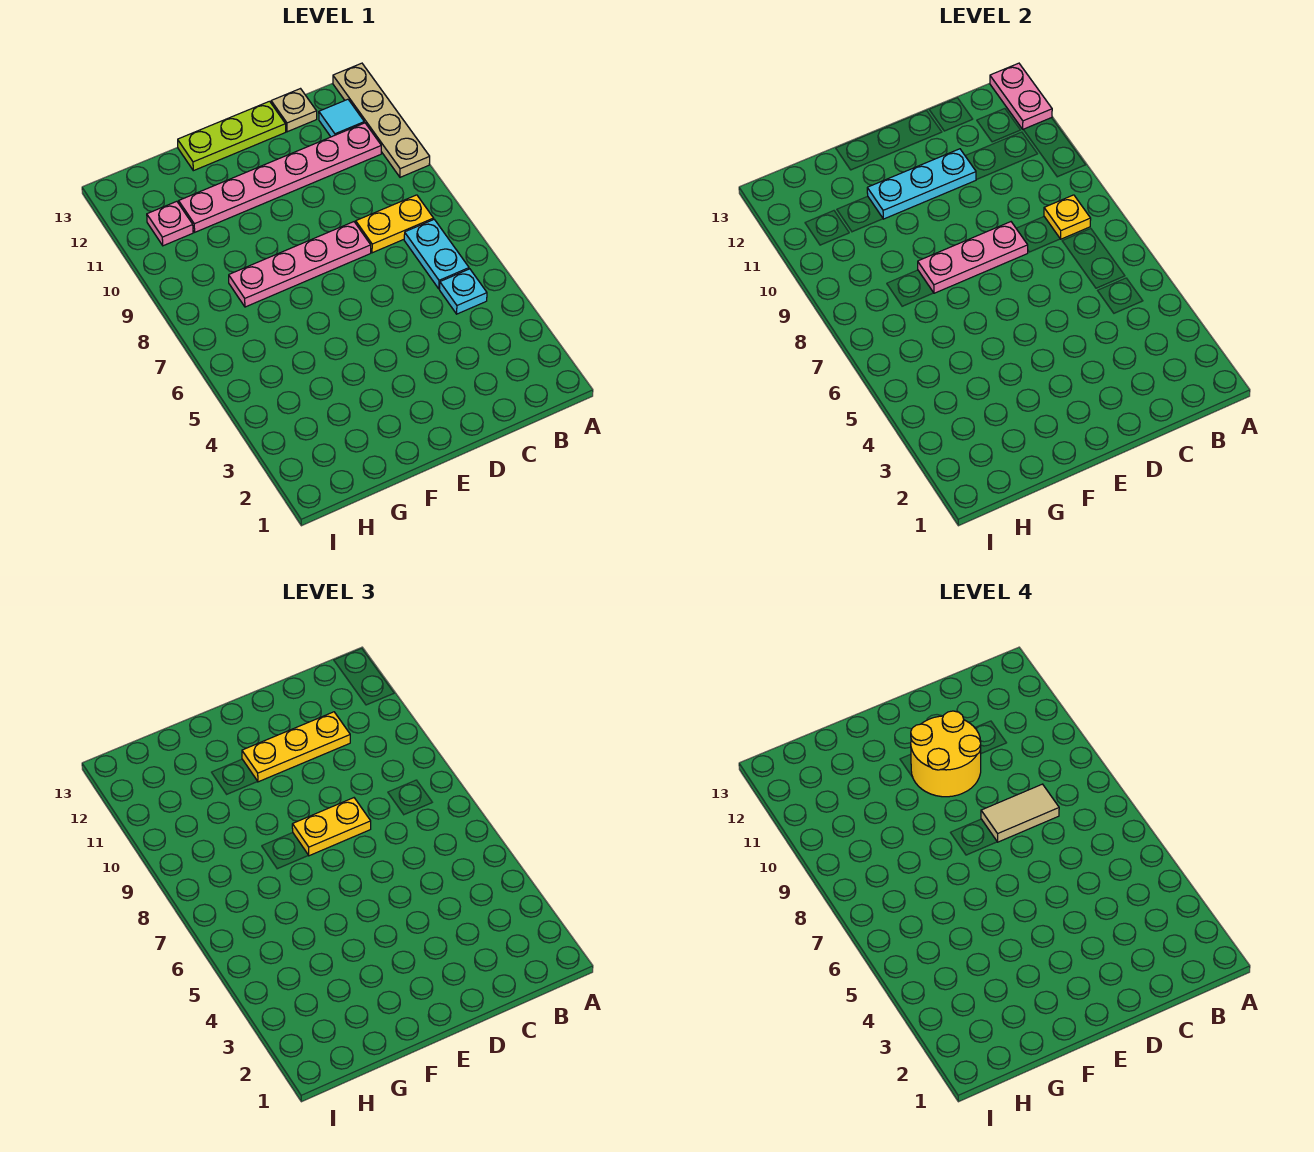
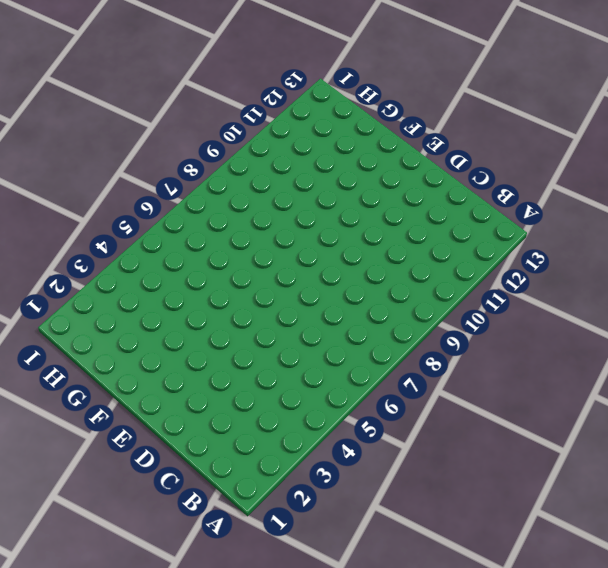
none -> tan plate A10:A13 level 1
none -> cyan plate B5 level 1
none -> cyan plate B6:B7 level 1

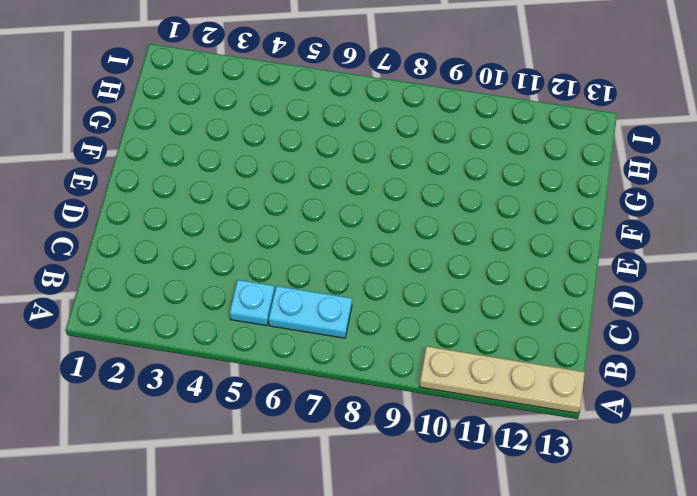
none -> yellow plate B8:C8 level 1
none -> pink plate B11:G11 level 1
none -> cyan tile B12 level 1

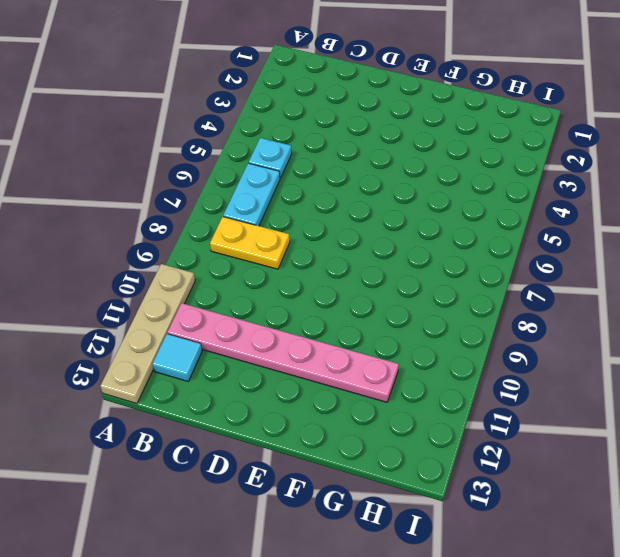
none -> tan plate C13 level 1
none -> pink plate D8:G8 level 1
none -> lime plate D13:F13 level 1

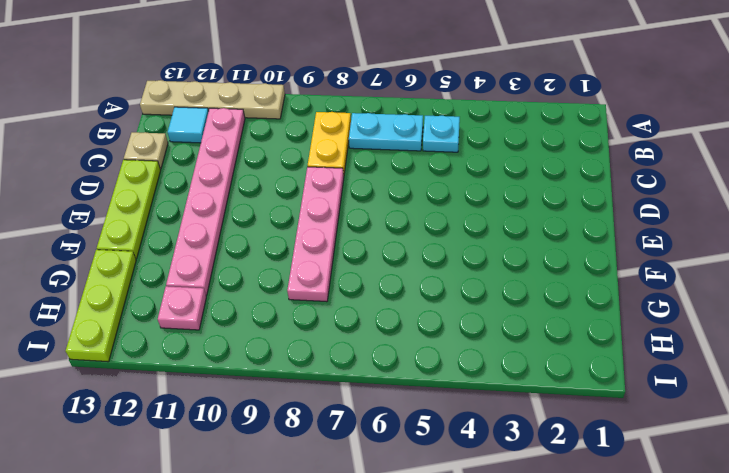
lime plate G13:I13 level 1 -> none
none -> pink plate A12:A13 level 2
none -> yellow plate B8 level 2
none -> pink plate D8:F8 level 2

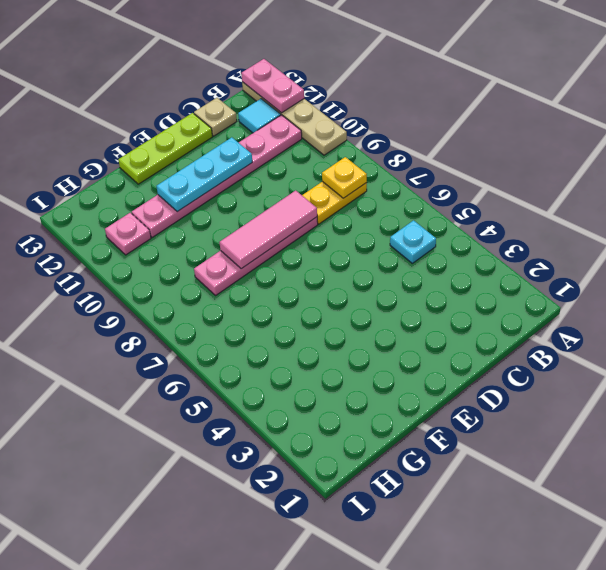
pink tile D8:F8 level 2 -> pink plate D8:F8 level 2
none -> cyan plate B6:B7 level 1
none -> yellow plate C11:E11 level 3
none -> yellow plate D8:E8 level 3

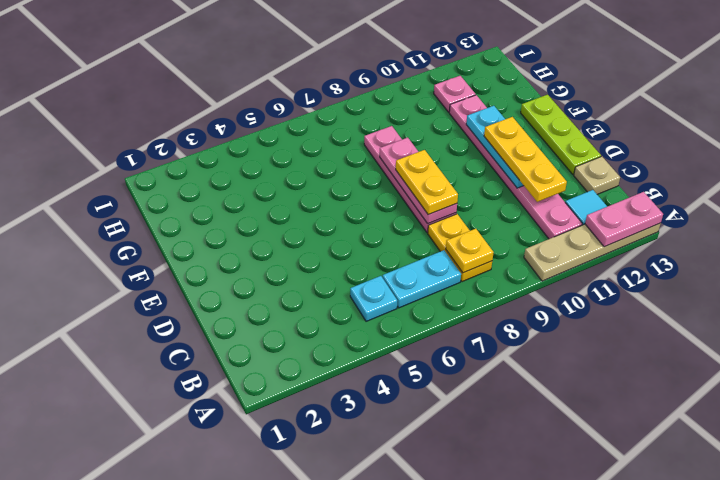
none -> tan tile C8:D8 level 4
none -> yellow round brick D10:E11 level 4

